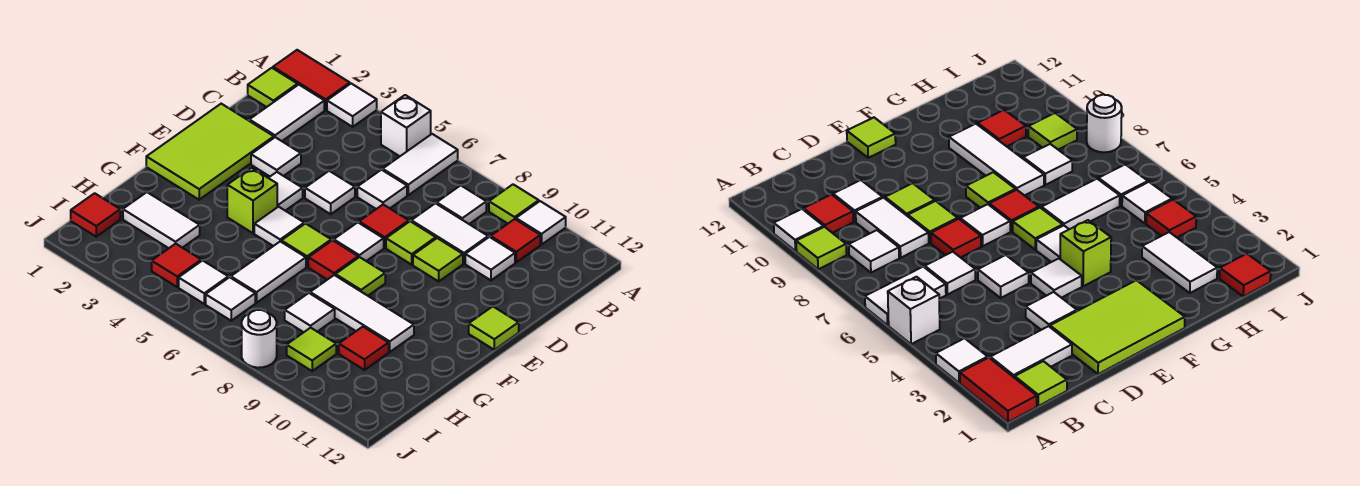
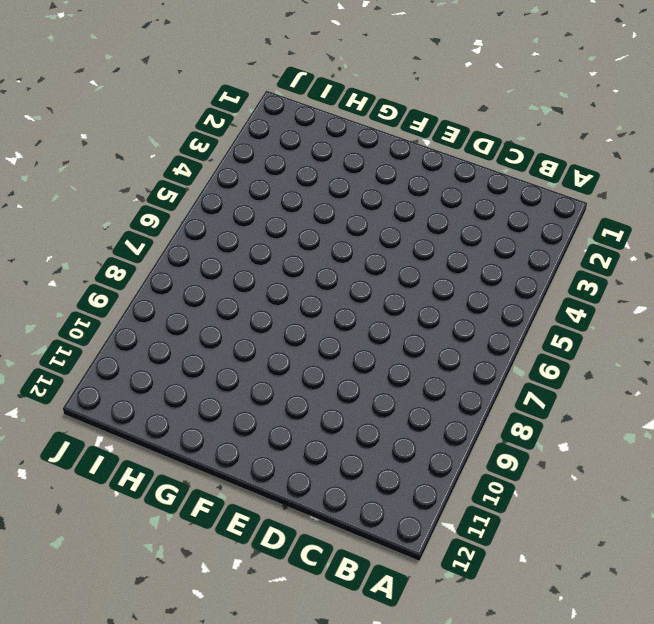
none -> red tile A1:A2 level 1
none -> white tile A3 level 1
none -> white brick A5 level 1
none -> white tile A6:B6 level 1

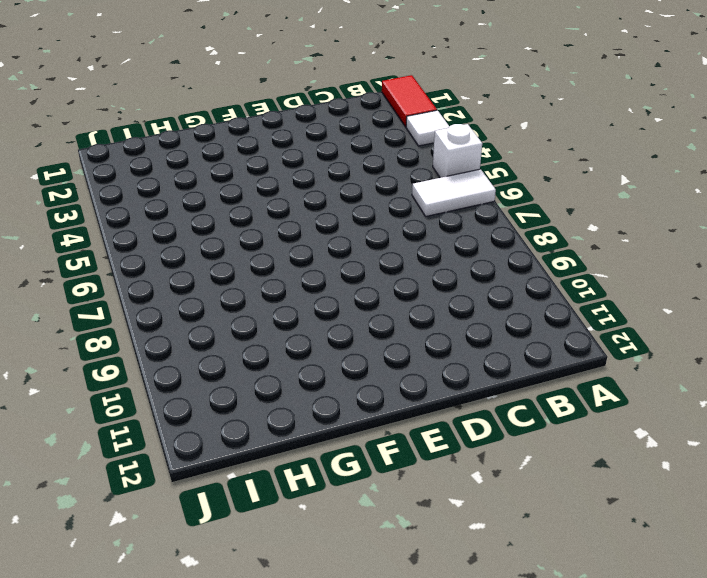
none -> lime tile A9 level 1
none -> white tile A10 level 1
none -> lime tile B1 level 1
none -> white tile B2:C2 level 1

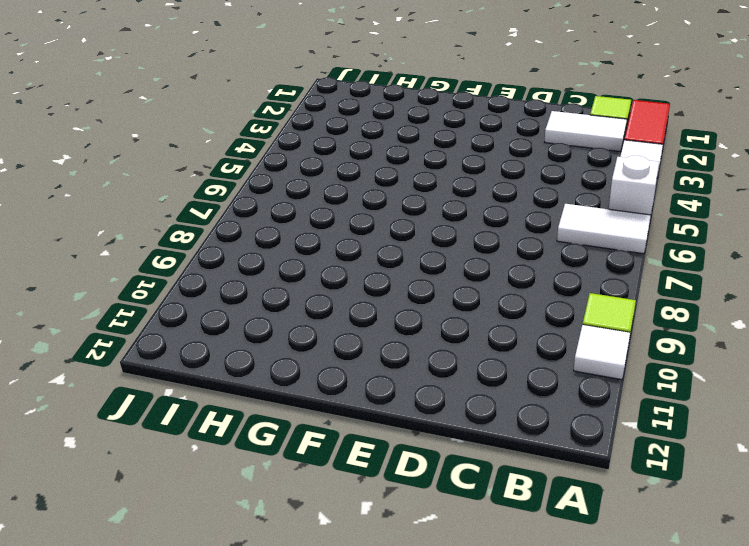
none -> white tile B8 level 1
none -> red tile B10 level 1
none -> white tile C6 level 1
none -> white tile C8:C9 level 1

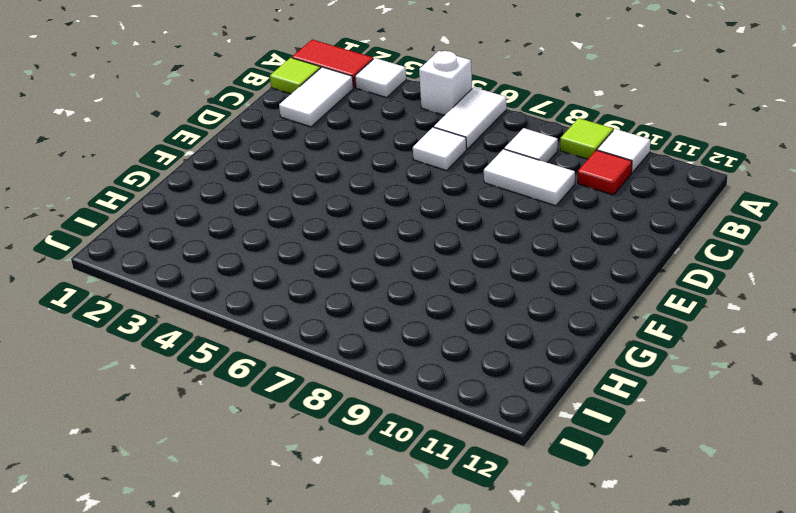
none -> white tile C10 level 1
none -> lime tile D1:F2 level 1
none -> white tile D3 level 1
none -> white tile D5 level 1

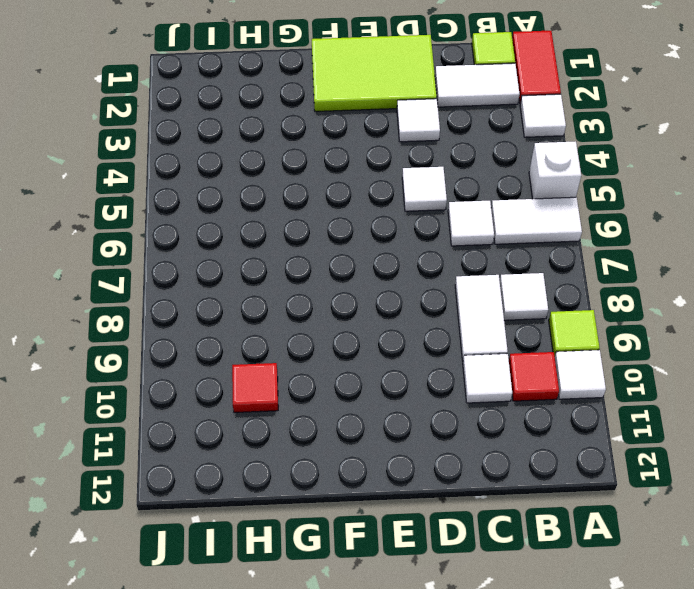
none -> red tile D7 level 1
none -> lime tile D8 level 1
none -> lime tile D9 level 1
none -> white tile E4 level 1

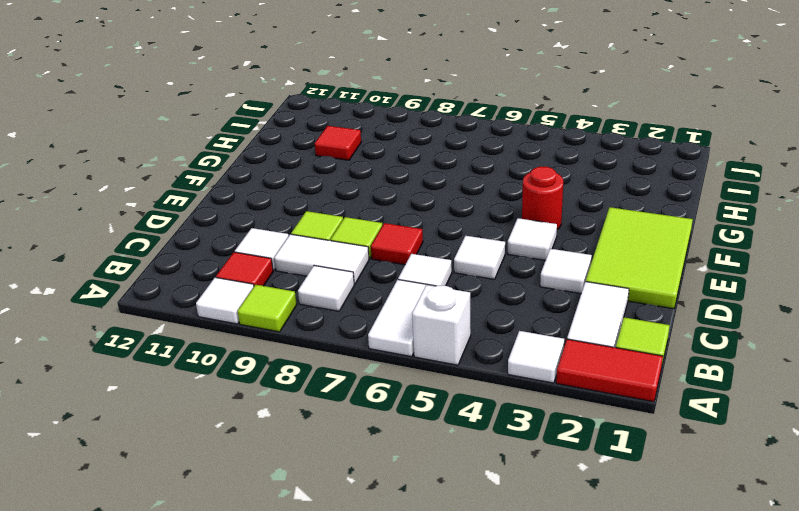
red round brick F4 level 1 -> lime brick F4 level 1
none -> white tile E7 level 1
none -> lime tile E12 level 1
none -> white tile F5 level 1
none -> lime tile F6 level 1

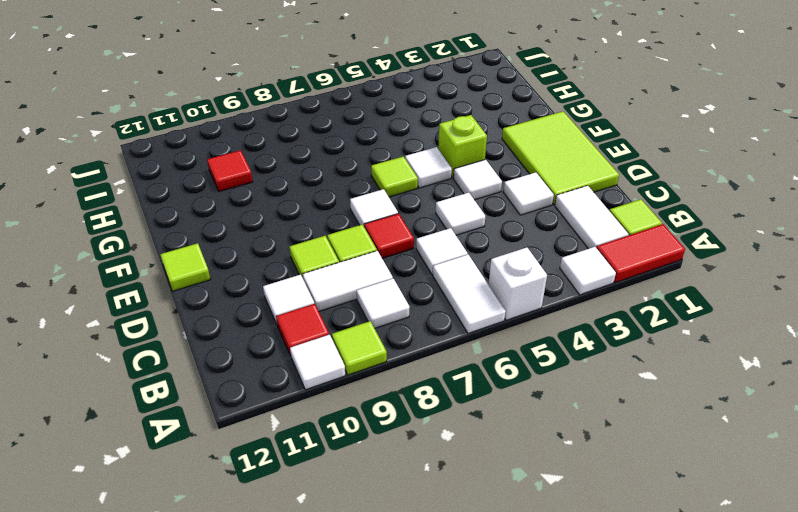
none -> red tile F7 level 1
none -> lime tile F8 level 1
none -> white tile G6:H6 level 1
none -> white tile G8:G10 level 1

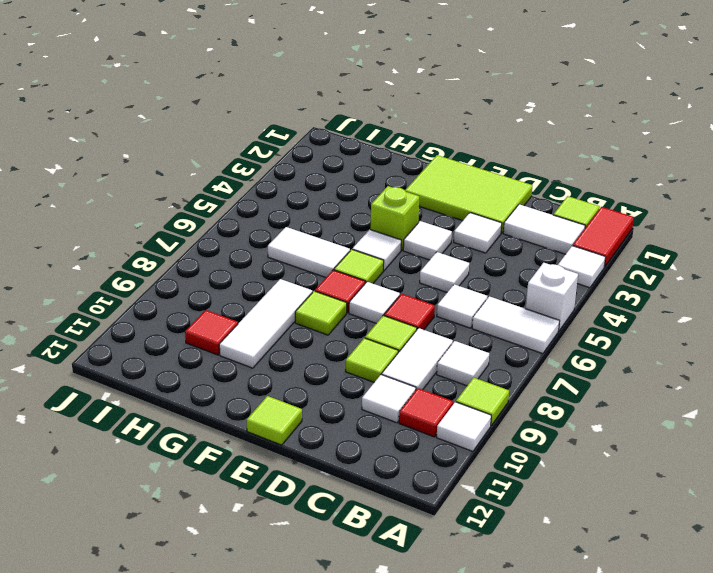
none -> white tile H2:H3 level 1
none -> white tile H8 level 1
none -> red tile I1 level 1
none -> red tile I4 level 1

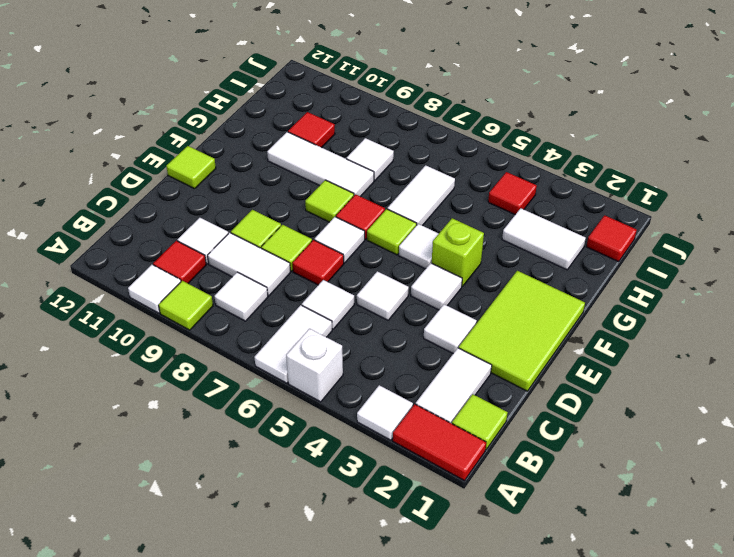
none -> white tile I5 level 1
none -> white tile I6 level 1
none -> lime tile I9 level 1
none -> white round brick J8 level 1

